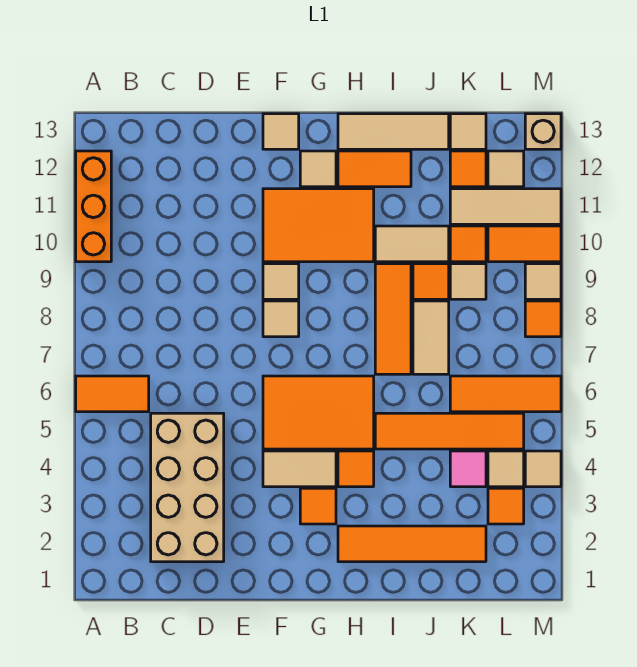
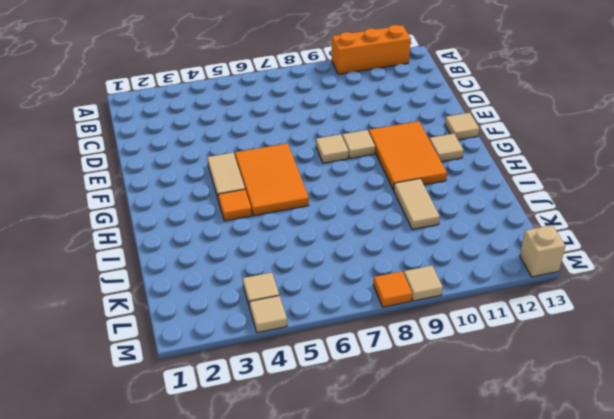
none -> orange tile A6:B6 level 1
none -> tan brick C2:D5 level 1
none -> orange tile G3 level 1
none -> orange tile H2:K2 level 1

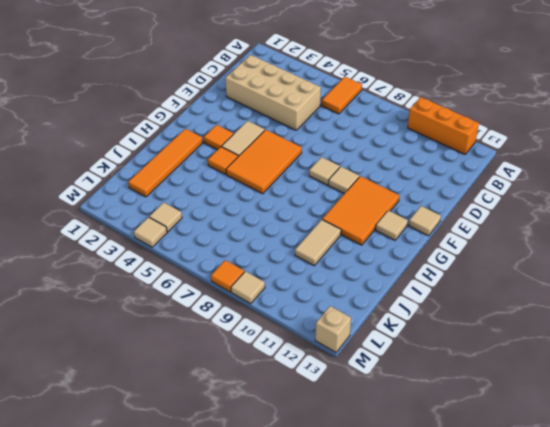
none -> orange tile H12:I12 level 1
none -> tan tile H13:J13 level 1
none -> orange tile I5:L5 level 1
none -> orange tile I7:I9 level 1

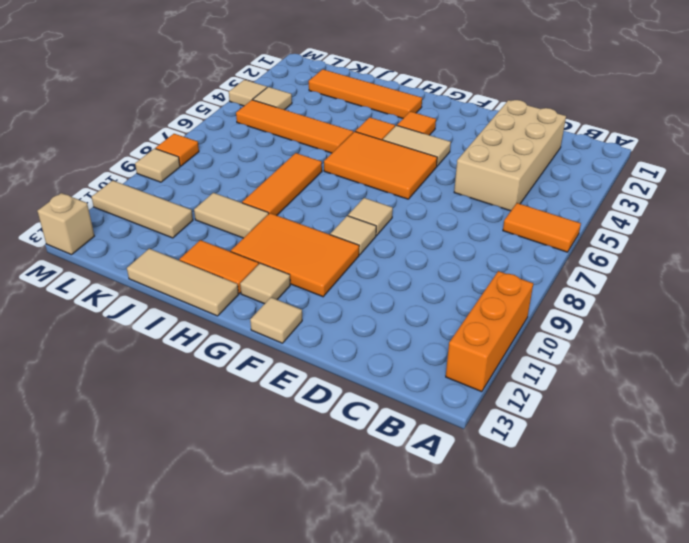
none -> tan tile J7:J8 level 1
none -> orange tile J9 level 1
none -> pink tile K4 level 1
none -> orange tile K6:M6 level 1

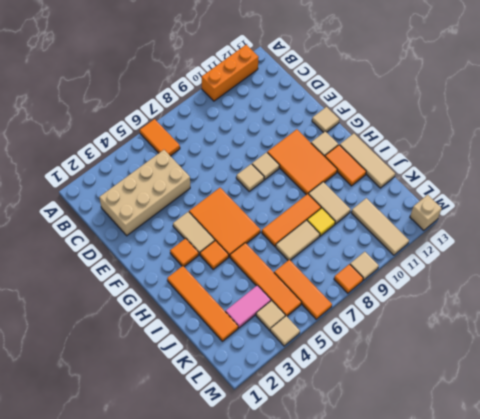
yellow tile J9 level 1 -> orange tile J9 level 1
pink tile K3:K4 level 1 -> pink tile K4 level 1
none -> tan tile K9 level 1
none -> orange tile K10 level 1
none -> orange tile K12 level 1
none -> tan tile K13 level 1

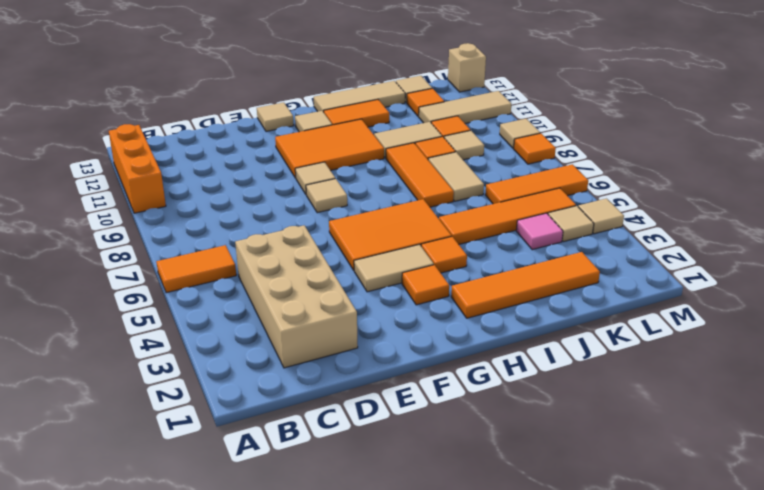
none -> orange tile L3 level 1
none -> orange tile L10:M10 level 1
none -> tan tile L12 level 1

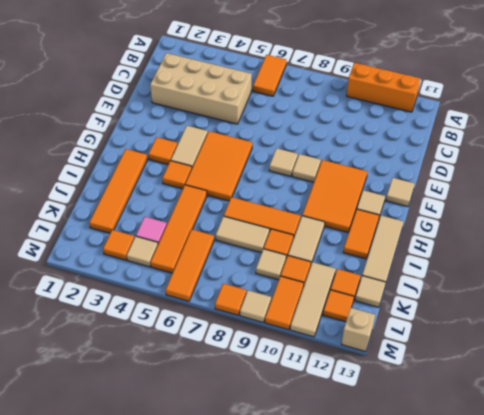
orange tile L12 level 1 -> tan tile L12 level 1
none -> tan tile M4 level 1

